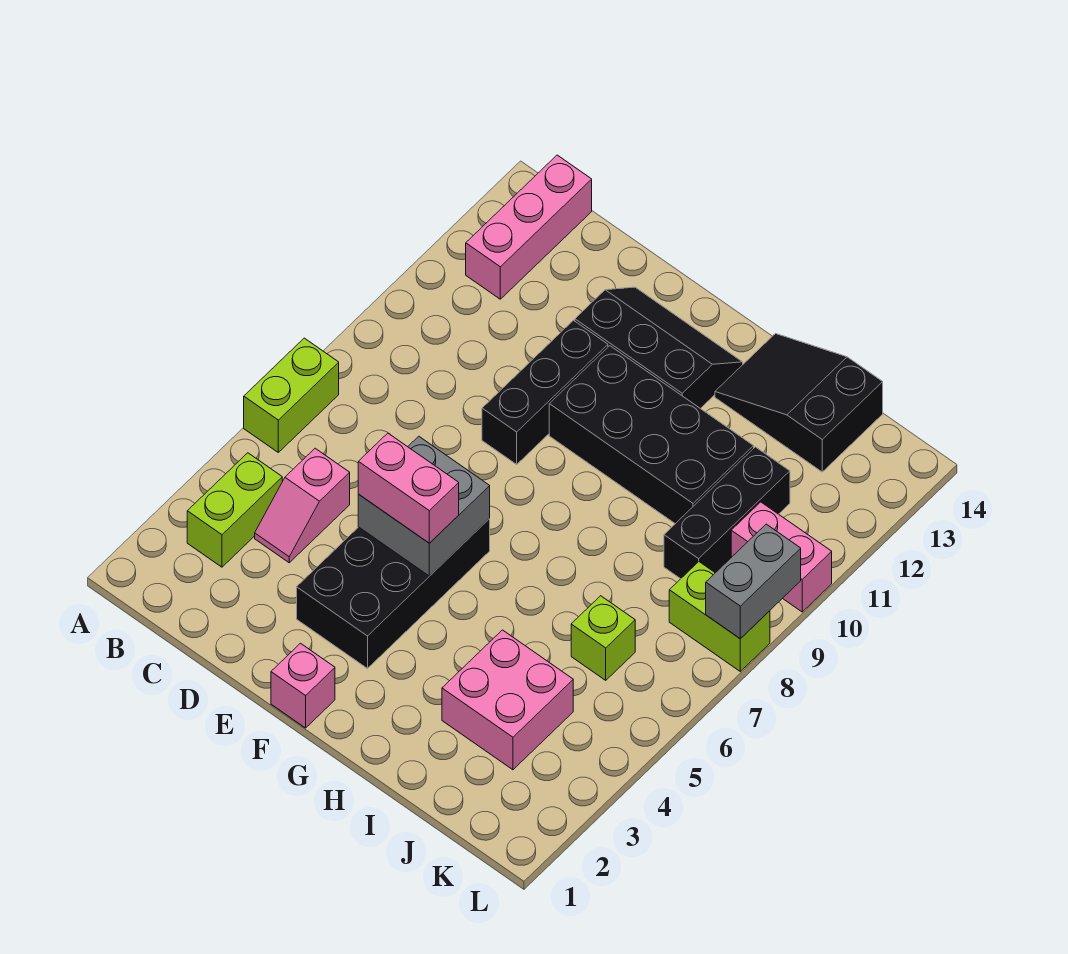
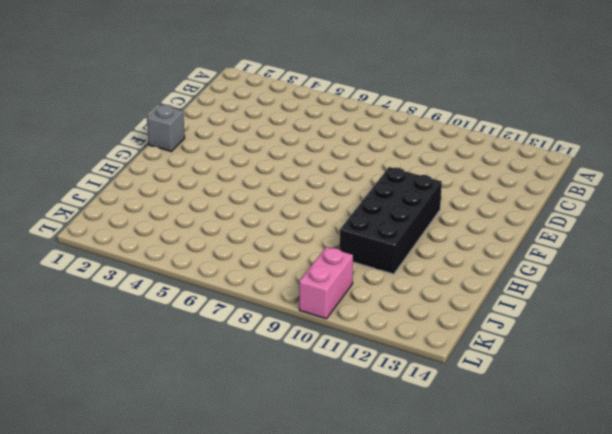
grey brick F1 level 1 -> pink brick F1 level 1
none -> lime brick A6:A7 level 1
none -> lime brick B3:B4 level 1
none -> pink brick B12:B14 level 1

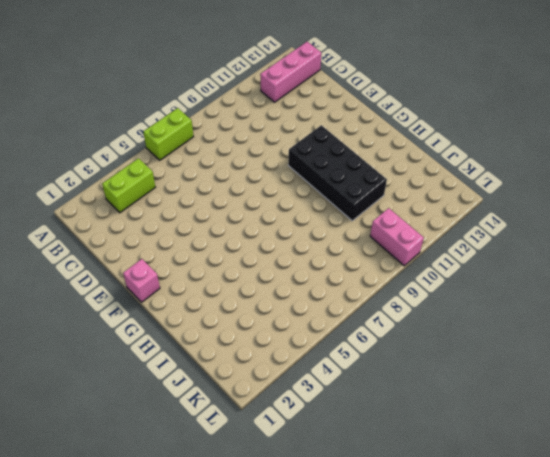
none -> pink slope C4:C5 level 1 top 5
none -> black brick E3:F6 level 1
none -> black brick E9:E11 level 1

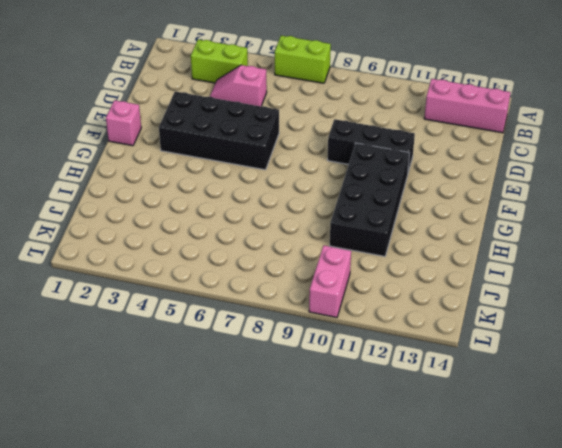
none -> black slope E12:G13 level 1 top 12
none -> black slope H13:J14 level 1 top J
none -> pink brick I3:J4 level 1

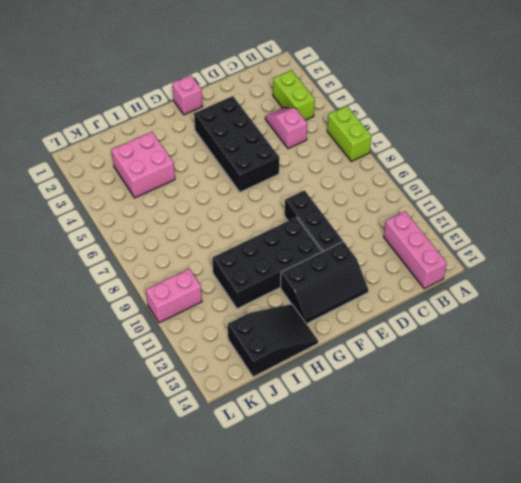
none -> lime brick J6 level 1
none -> black brick J9:J11 level 1
none -> lime brick K8:L8 level 1

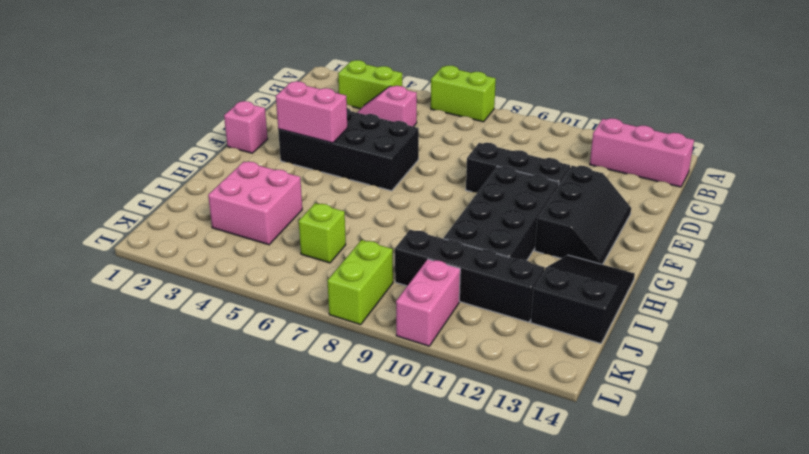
pink brick F3:F4 level 2 -> pink brick E5:F5 level 3
black brick J9:J12 level 1 -> black brick J9:J11 level 1
none -> grey brick E5:F6 level 2
none -> grey brick L8:L9 level 2

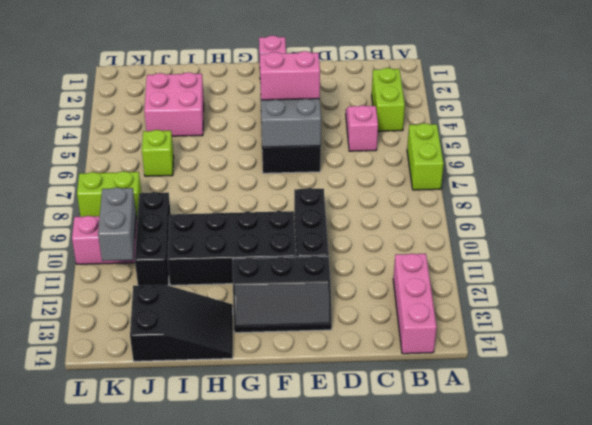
grey brick K10:K11 level 2 -> grey brick L8:L9 level 2

